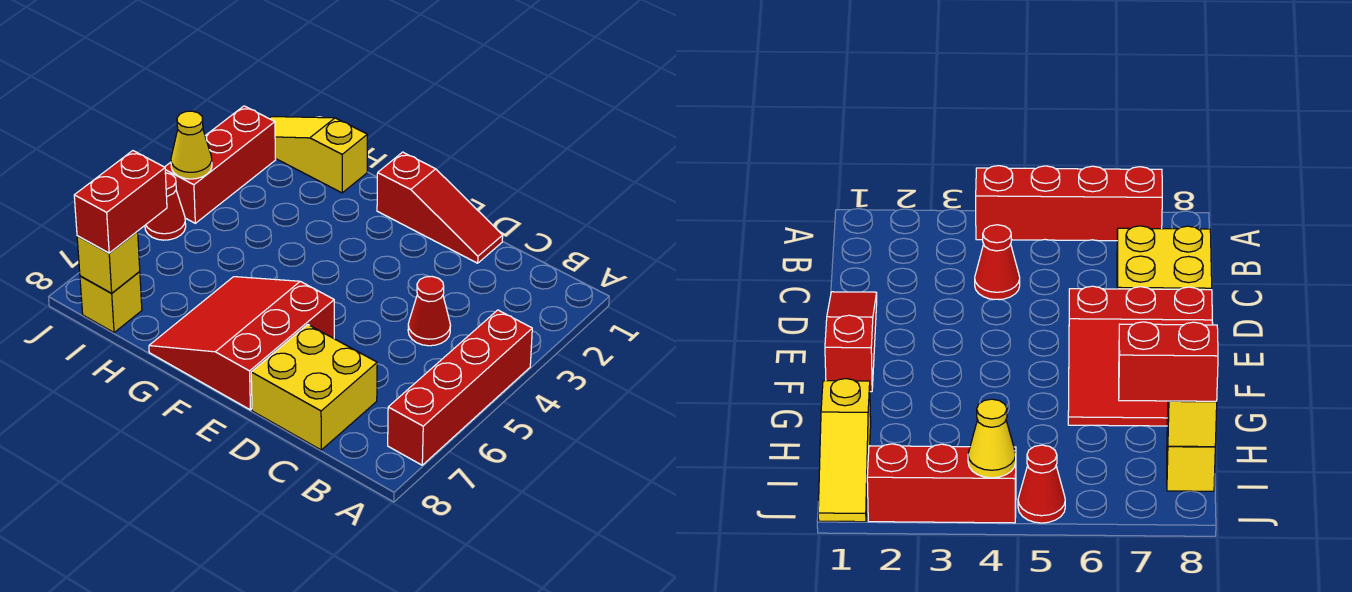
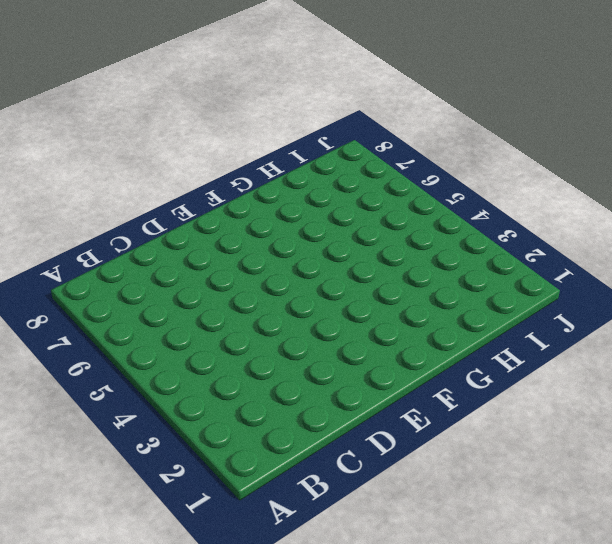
none -> red brick A4:A7 level 1
none -> red cone C4 level 1
none -> yellow brick C7:D8 level 1

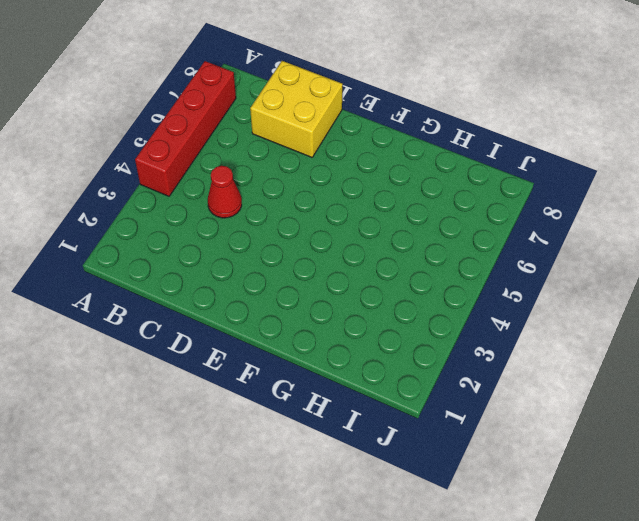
none -> red slope D1:F1 level 1 top F
none -> red slope E6:G8 level 1 top E
none -> yellow slope H1:J1 level 1 top H

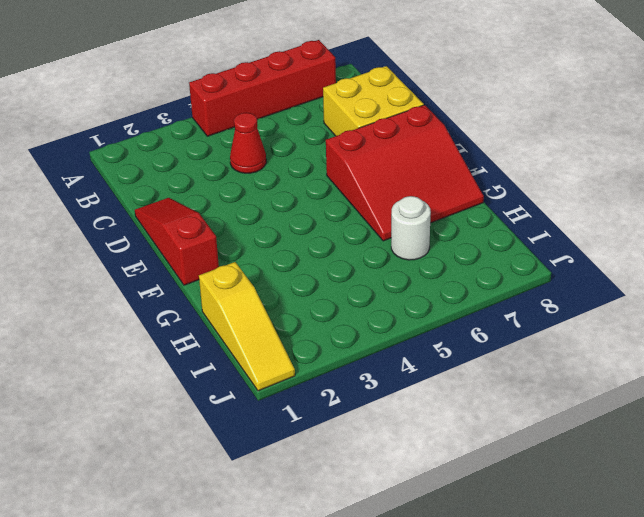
white round brick H6 level 1 -> none
none -> yellow brick I8 level 1
none -> red brick J2:J4 level 1
none -> red cone J5 level 1

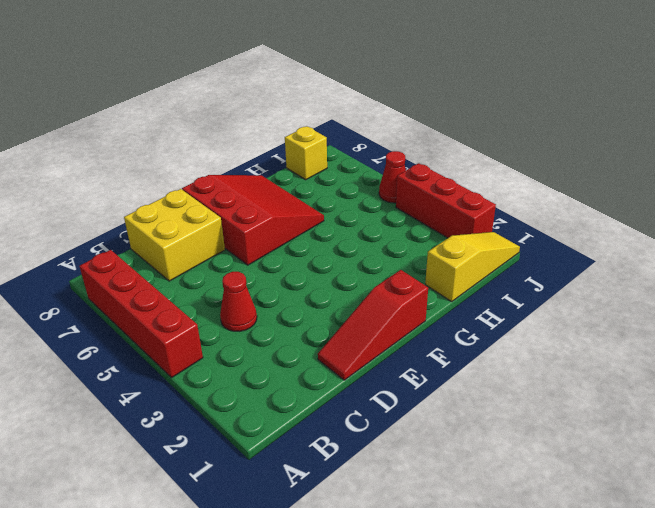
none -> yellow brick I8 level 2
none -> yellow cone J4 level 2
none -> red brick I7:I8 level 3

